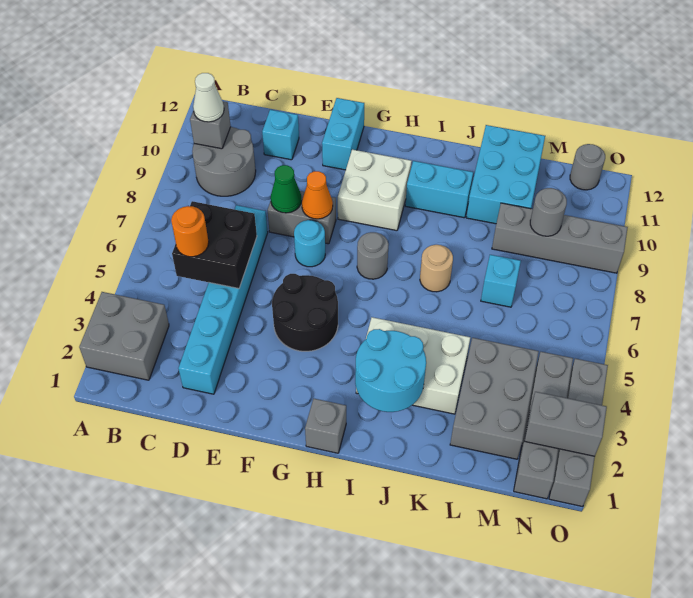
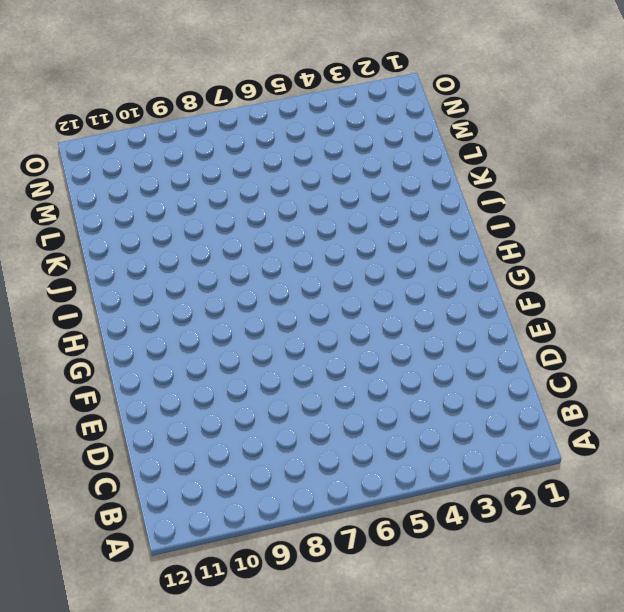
none -> grey brick A2:B3 level 1
none -> grey round brick B9:C10 level 1
none -> cyan brick D2:D7 level 1
none -> cyan brick D11 level 1

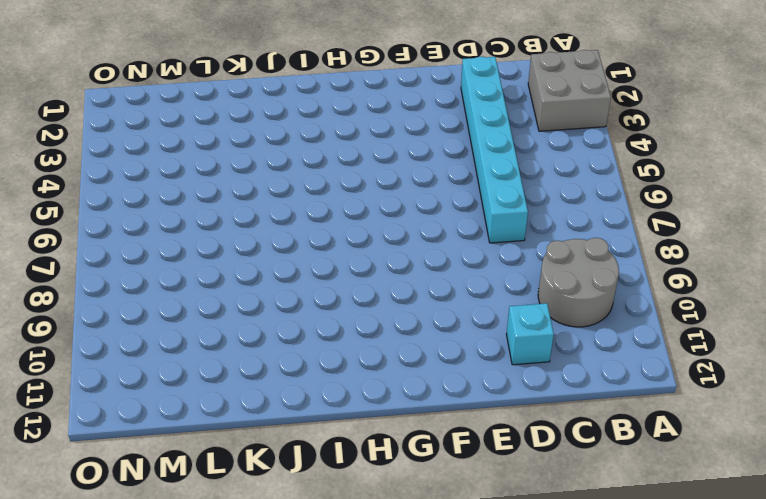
none -> grey brick E8:F8 level 1
none -> black round brick F4:G5 level 1
none -> cyan round brick F7 level 1
none -> cyan brick F11:F12 level 1

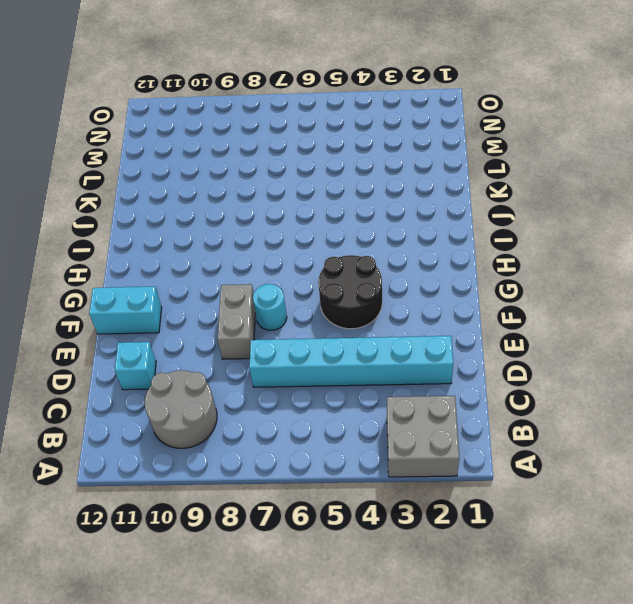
none -> white brick G9:H10 level 1
none -> grey brick H1 level 1
none -> grey round brick H7 level 1
none -> white brick I3:K4 level 1

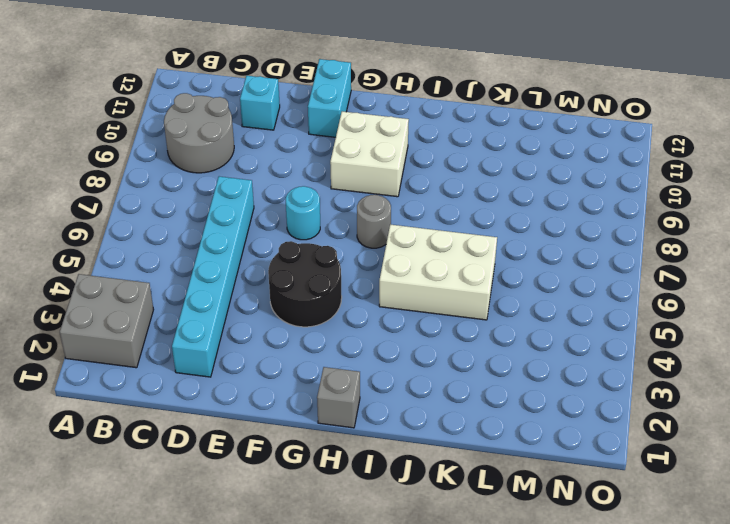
white brick I5:K6 level 1 -> white brick I3:K4 level 1
none -> grey brick E8:F8 level 1
none -> cyan brick I10:J10 level 1
none -> tan round brick J7 level 1
none -> cyan brick K10:L12 level 1

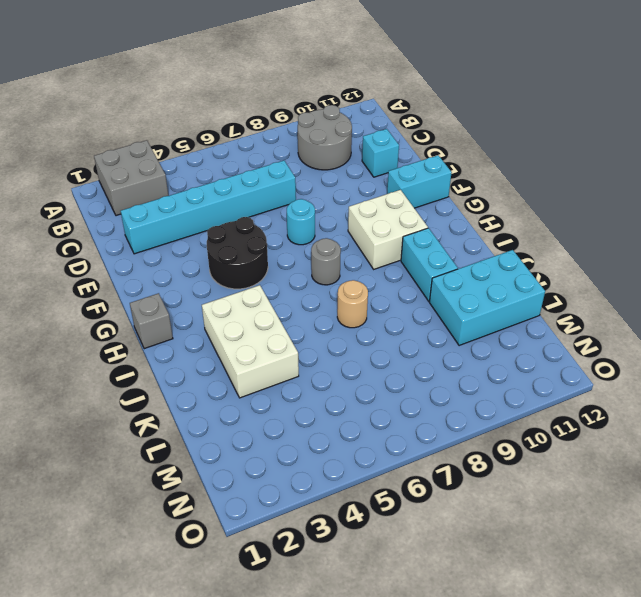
none -> grey brick E8:F8 level 1
none -> grey brick L2:M4 level 1
none -> cyan brick L7 level 1
none -> grey brick L9:O9 level 1

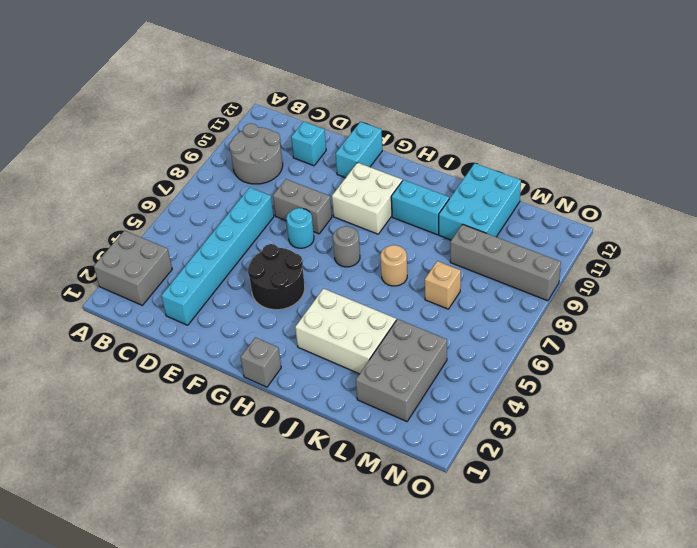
tan brick L7 level 1 -> cyan brick L7 level 1
none -> grey brick N1:N4 level 1
none -> grey round brick N12 level 1
none -> grey brick O1:O4 level 1
none -> grey brick B10 level 2

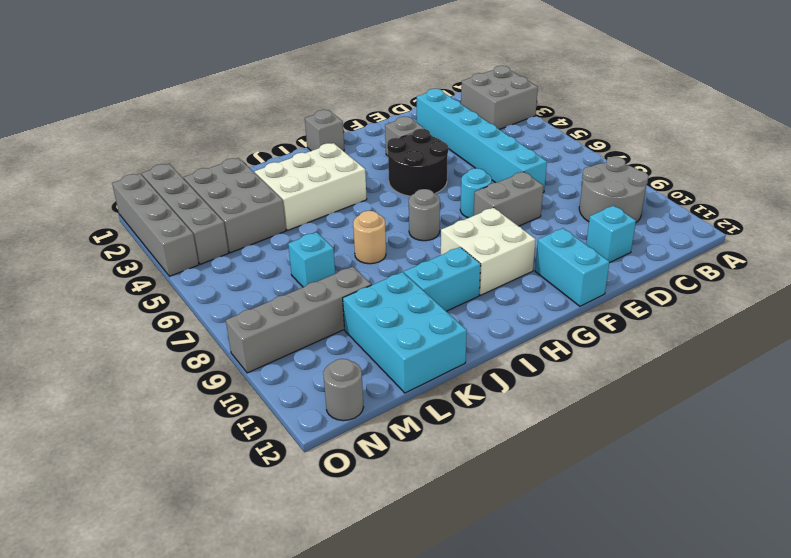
grey brick F3 level 1 -> grey brick B10 level 2
none -> black brick C5:D6 level 2
none -> green cone E8 level 2
none -> orange cone F8 level 2
none -> cyan round brick I2:J3 level 2

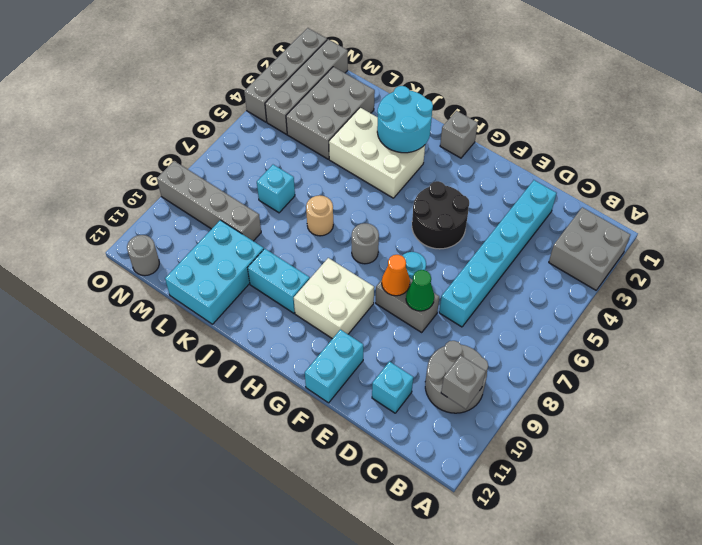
none -> black brick C5:D6 level 2
none -> grey round brick M9 level 2
none -> grey brick N2:O2 level 2
none -> white cone B10 level 3

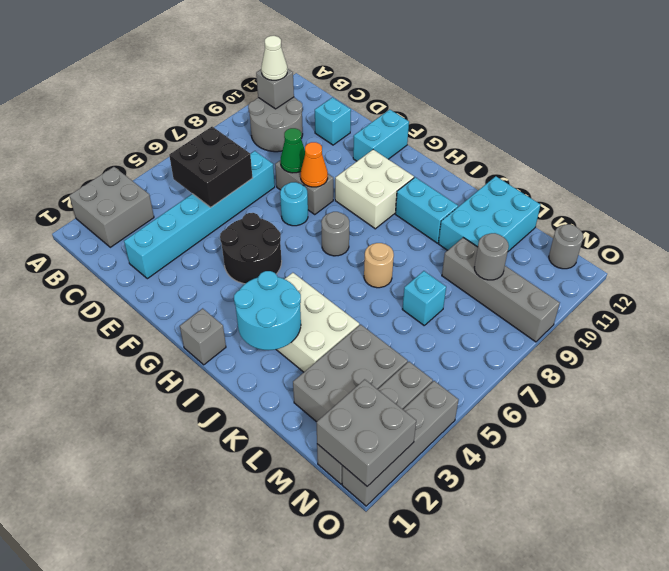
grey brick N1:O2 level 2 -> grey brick N2:O2 level 2
none -> orange round brick C5 level 3

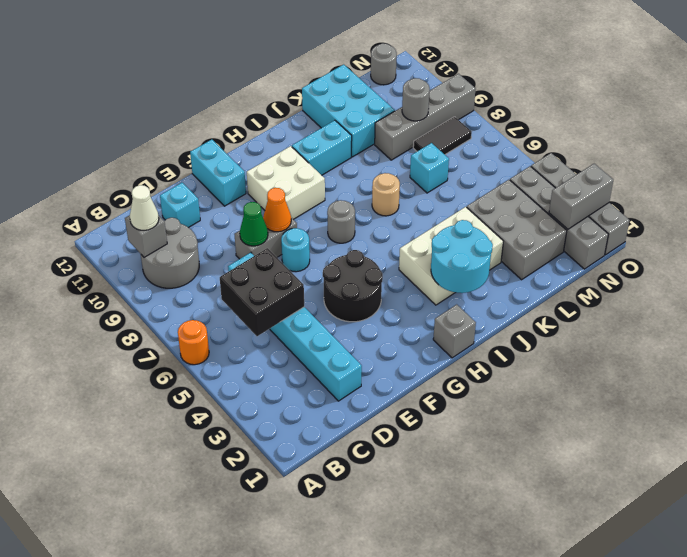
orange round brick A6 level 1 -> orange round brick C5 level 3
black tile M8:N8 level 1 -> none
none -> grey brick A2:B3 level 1

